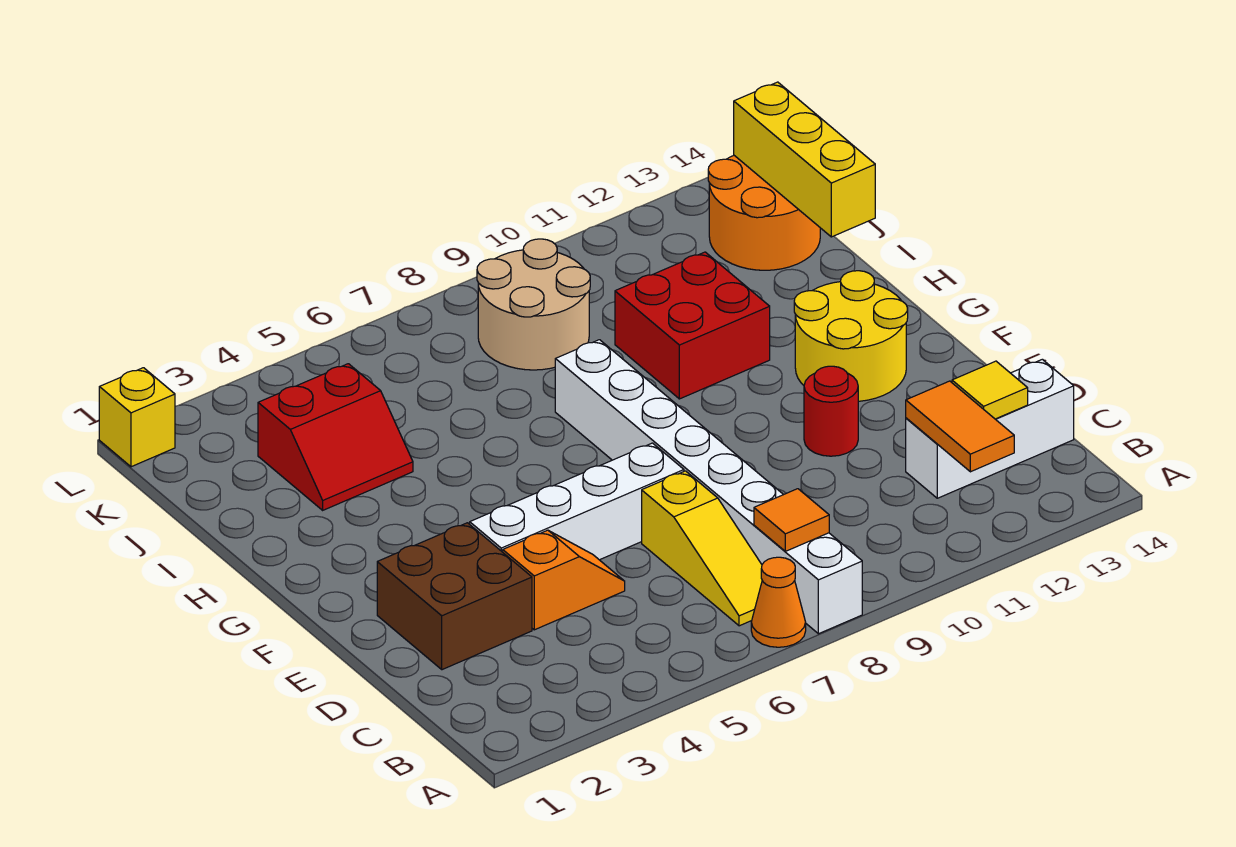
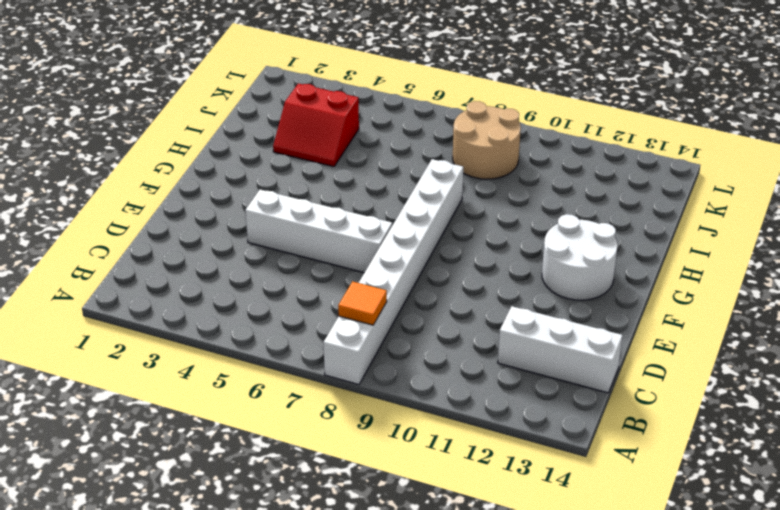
white round brick F12:G13 level 1 -> yellow round brick F12:G13 level 1
none -> orange cone A7 level 1
none -> yellow slope B7:D7 level 1 top D
none -> brown brick D2:E3 level 1

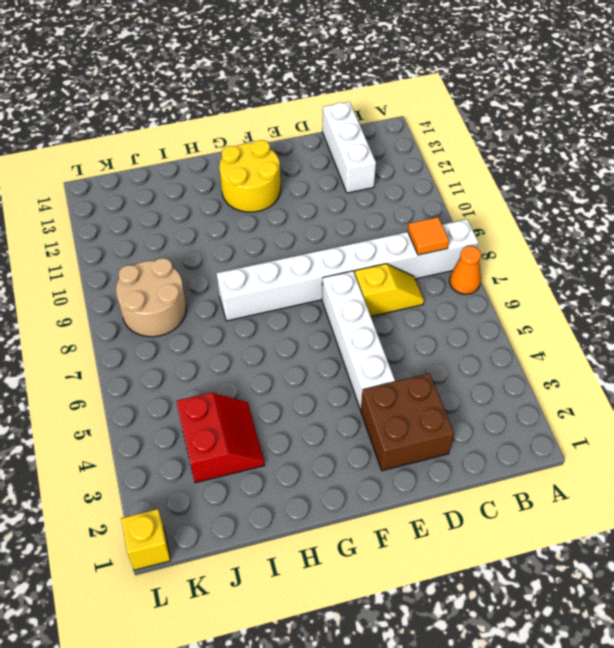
yellow slope C7:D7 level 1 top D -> yellow slope B7:D7 level 1 top D
none -> orange slope D4:D5 level 1 top 4
none -> red round brick E11 level 1
none -> red brick H10:I11 level 1

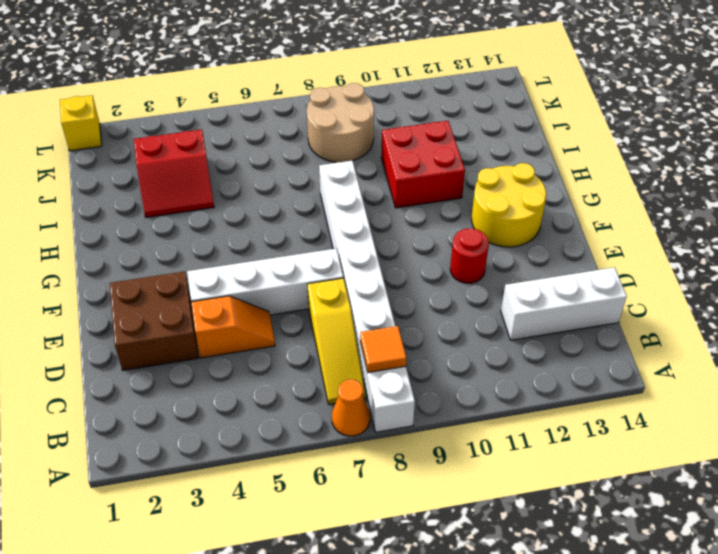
none -> orange round brick J13:K14 level 1
none -> orange tile B12:C12 level 2
none -> yellow tile C13 level 2

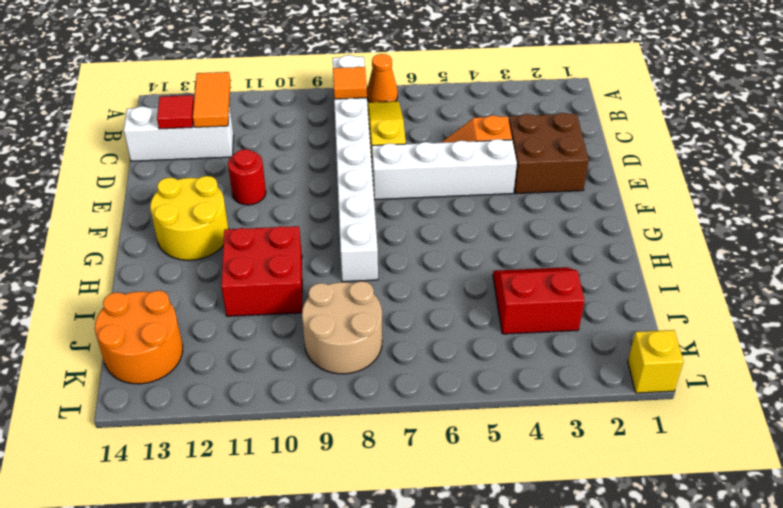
red tile C13 level 2 -> yellow tile C13 level 2
none -> yellow brick I14:K14 level 2

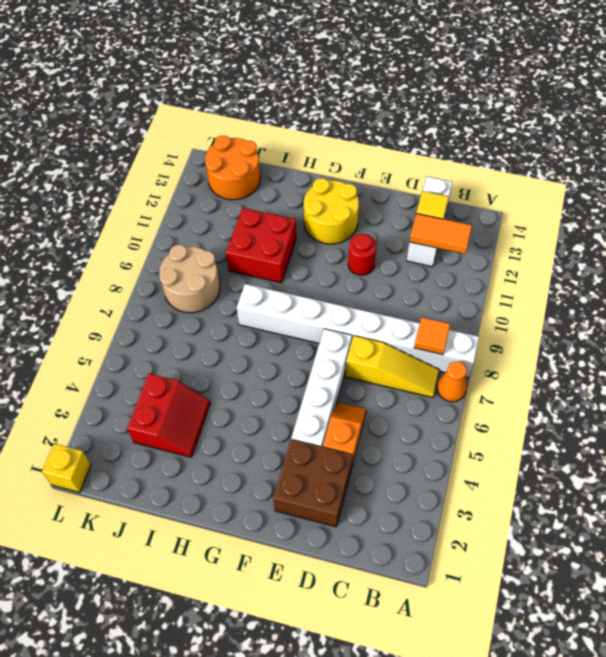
none -> yellow brick I14:K14 level 2

